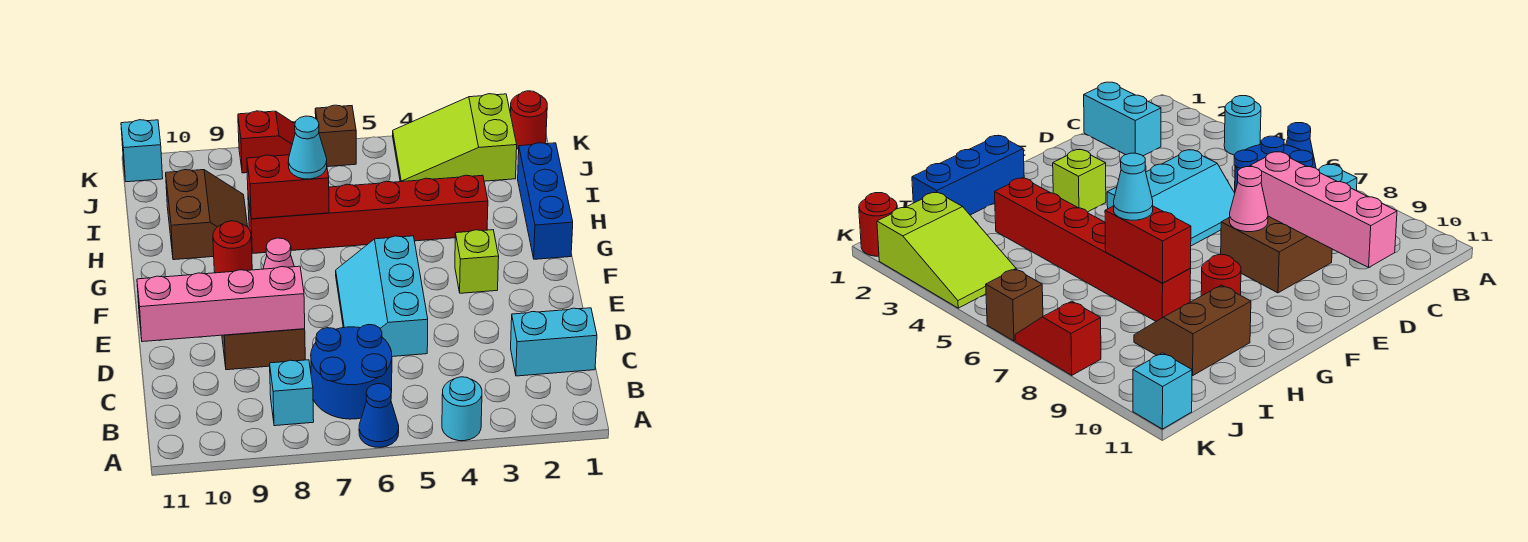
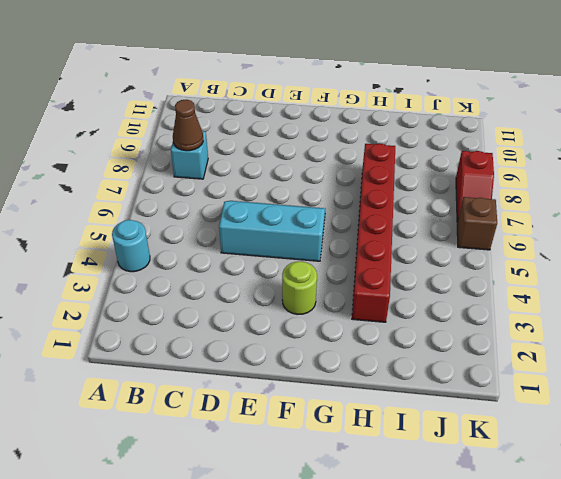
brown cone B8 level 2 -> none
lime round brick F3 level 1 -> lime brick F3 level 1
none -> blue cone A6 level 1
none -> blue round brick B6:C7 level 1
none -> cyan brick C1:C2 level 1

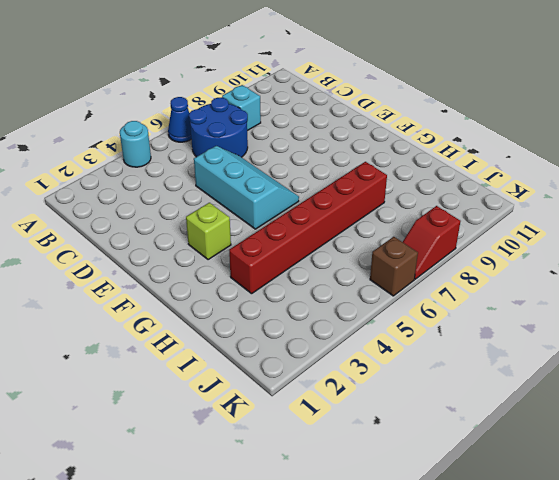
none -> cyan brick C1:C2 level 1
none -> brown brick D8:E9 level 1
none -> blue brick G1:I1 level 1

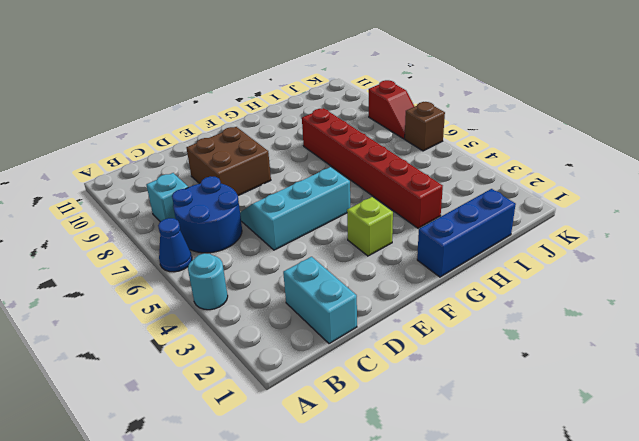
none -> red round brick G9 level 1
none -> brown slope H9:I10 level 1 top 10
none -> lime slope J2:K4 level 1 top 2

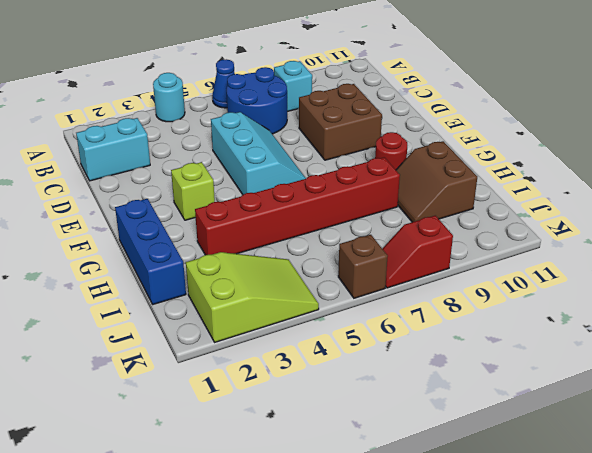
none -> red round brick K1 level 1
none -> cyan brick K11 level 1
none -> pink brick D8:D11 level 2

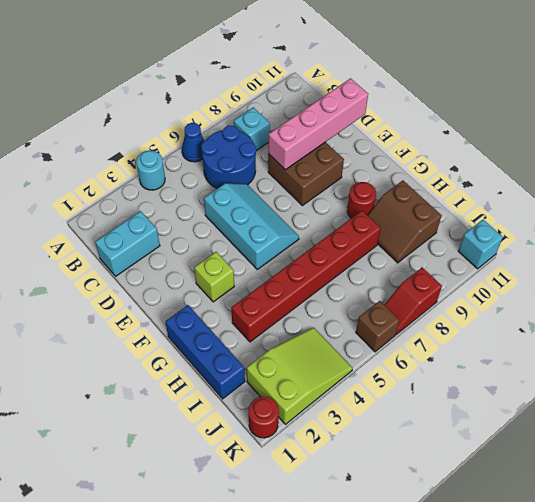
none -> pink cone E8 level 2
none -> red brick H7:H8 level 2
none -> cyan cone H7 level 3

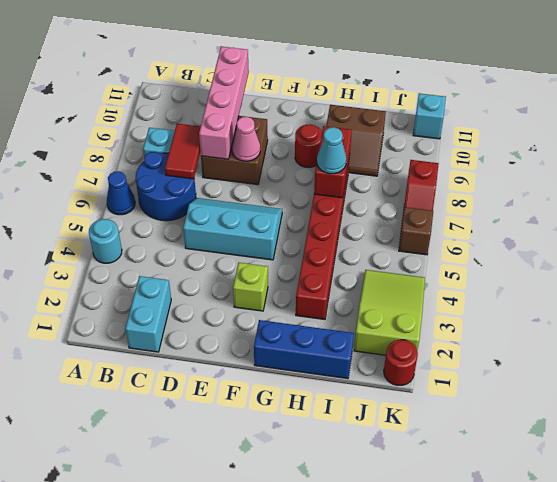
red tile C7:C8 level 2 -> none

